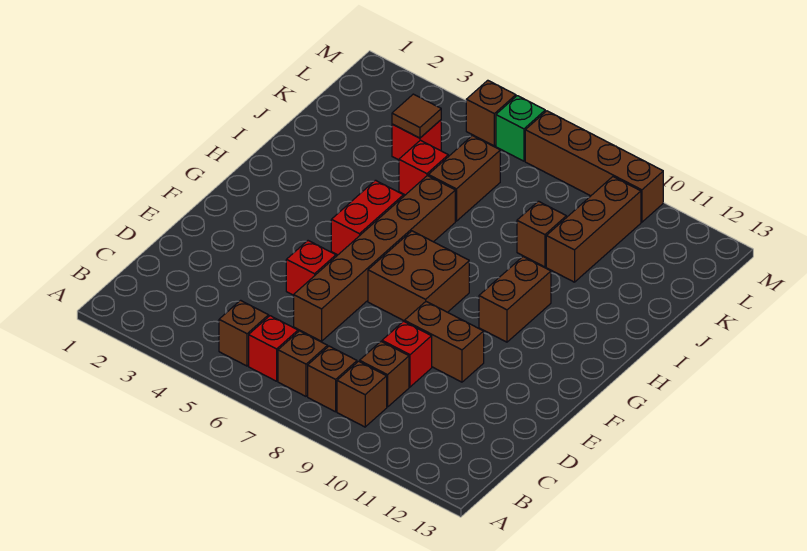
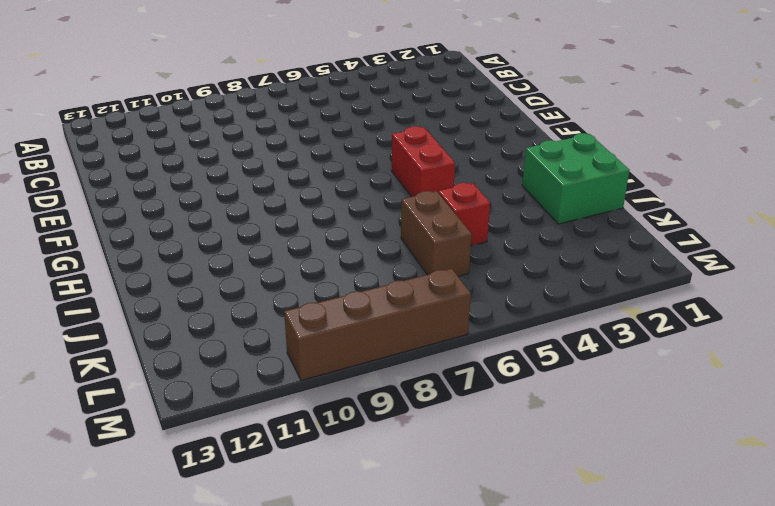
green brick I1:J2 level 1 -> none
none -> brown brick B5 level 1
none -> red brick B6 level 1
none -> brown brick B7 level 1

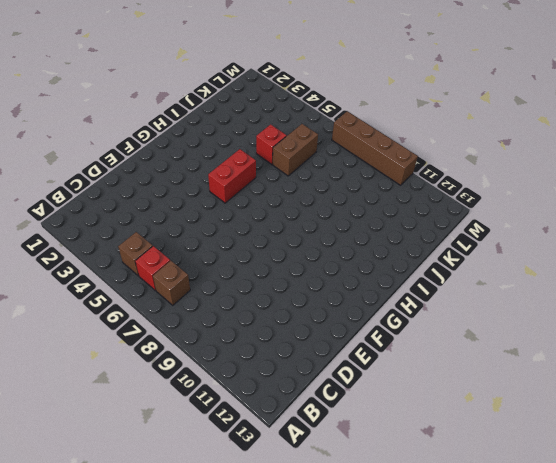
none -> brown brick B8 level 1
none -> brown brick B9 level 1
none -> brown brick C9 level 1

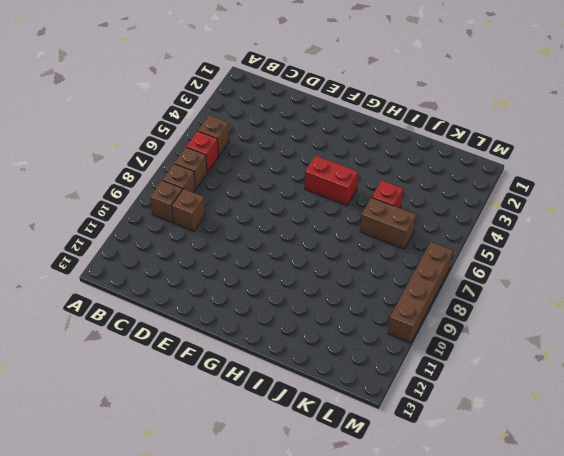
none -> brown brick D6:I6 level 1
none -> red brick D9 level 1
none -> red brick E5 level 1

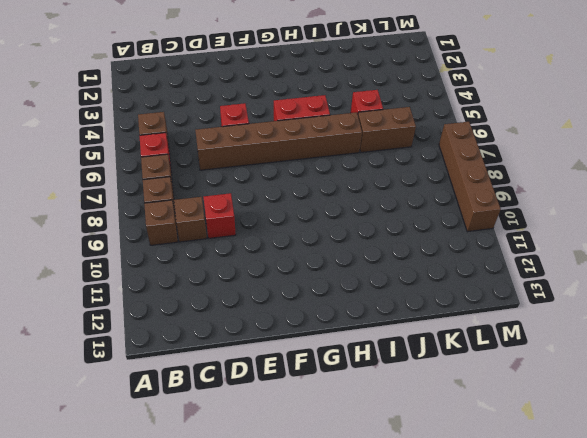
none -> brown brick E9:E10 level 1
none -> brown brick F7:G8 level 1
none -> brown brick G10:H10 level 1

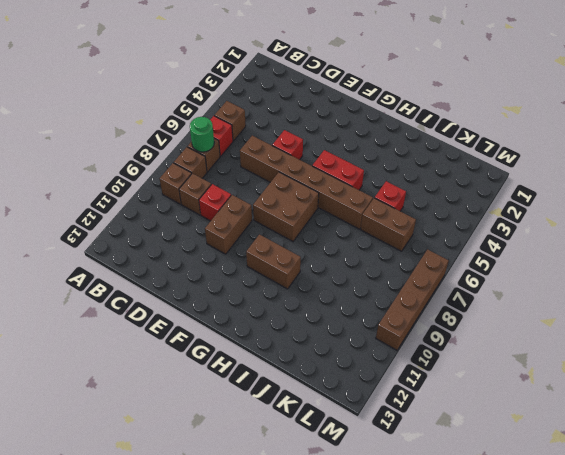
green round brick B7 level 2 -> none
none -> brown brick J9 level 1
none -> brown brick J10:L10 level 1
none -> red brick K4 level 1

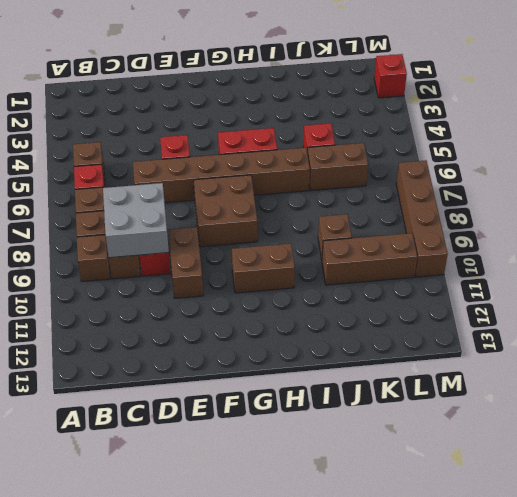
grey brick C8:D9 level 2 -> none
red brick M2 level 1 -> red brick K4 level 1
none -> brown brick M5 level 1
none -> green brick M6 level 1
none -> brown tile K4 level 2

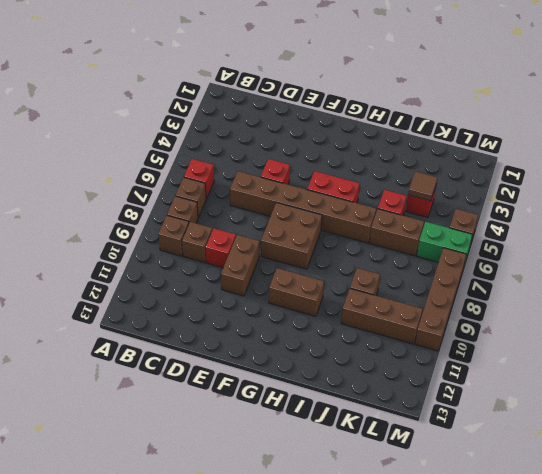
green brick L6:M6 level 1 -> green brick M6 level 1
none -> brown brick B5 level 1

